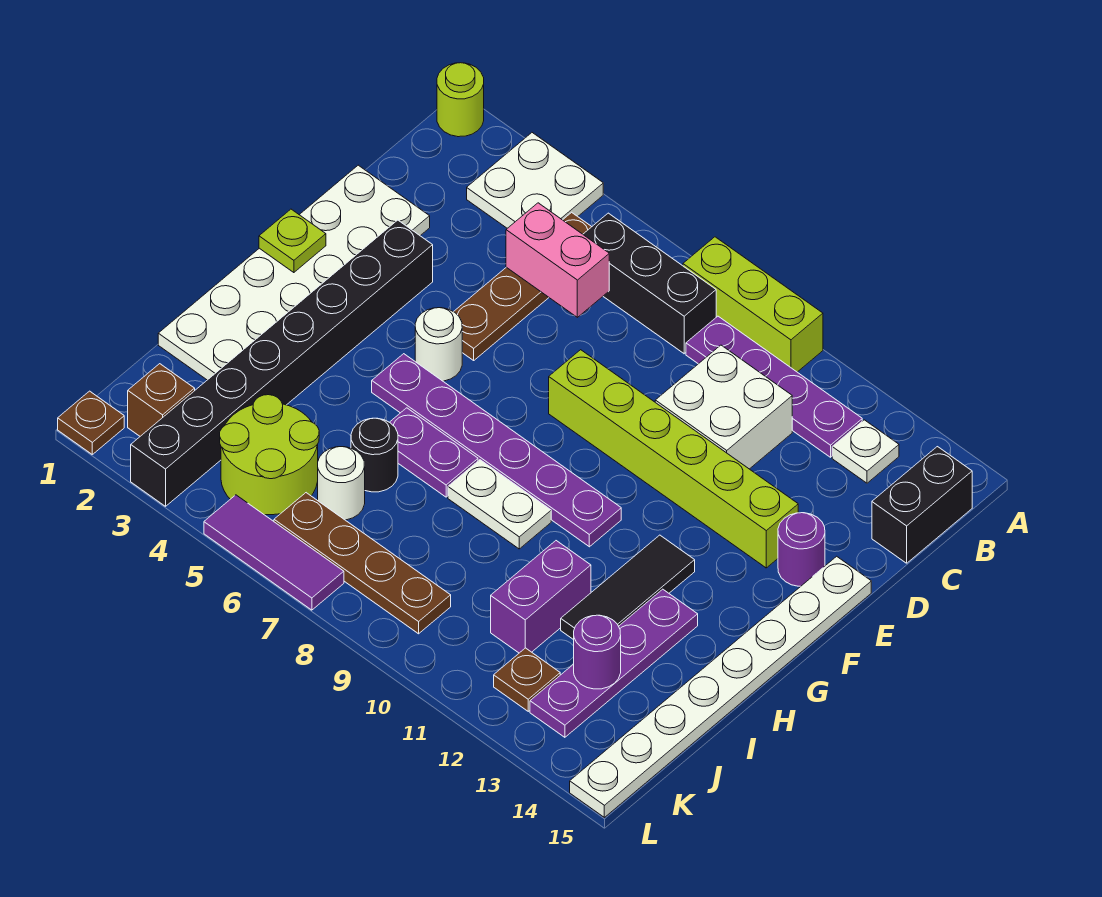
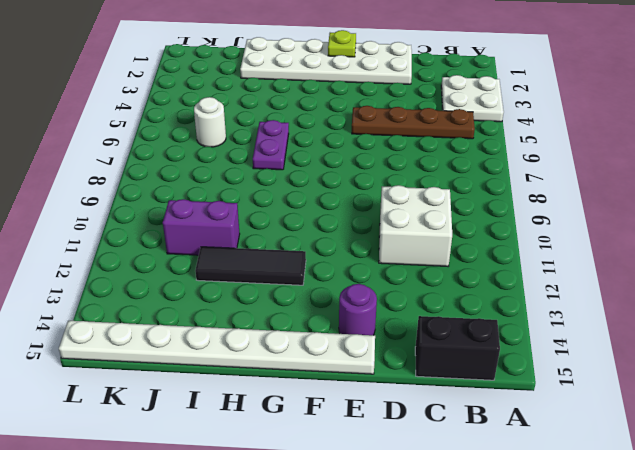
none -> lime round brick A1 level 1
none -> lime brick A8:A10 level 1
none -> black brick B6:B8 level 1
none -> purple plate B9:B12 level 1

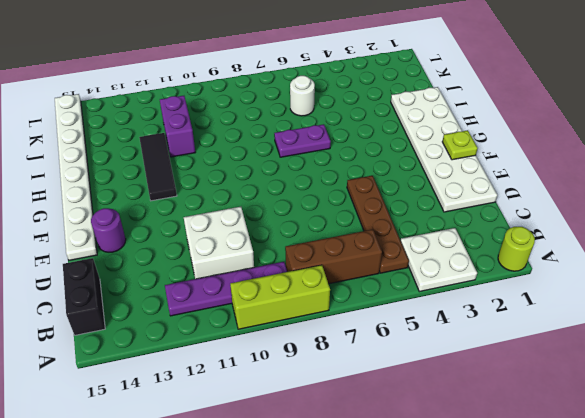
brown brick B6:B8 level 1 -> black brick B6:B8 level 1
none -> white plate B13 level 1
none -> black brick E3:L3 level 1
none -> lime brick E8:E13 level 1
none -> white round brick F5 level 1

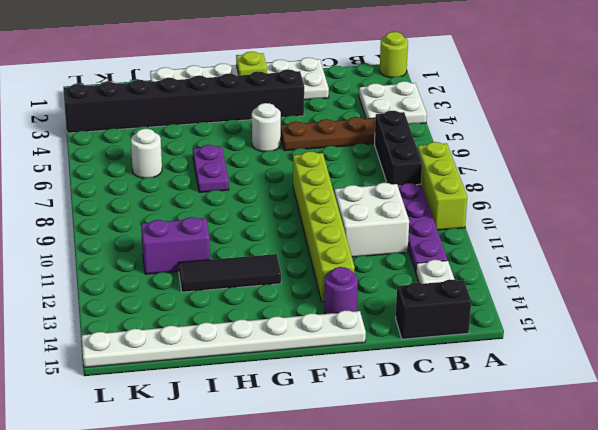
none -> purple plate G5:G10 level 1
none -> white plate H8:H9 level 1
none -> purple plate H13:K13 level 1
none -> black round brick I6 level 1

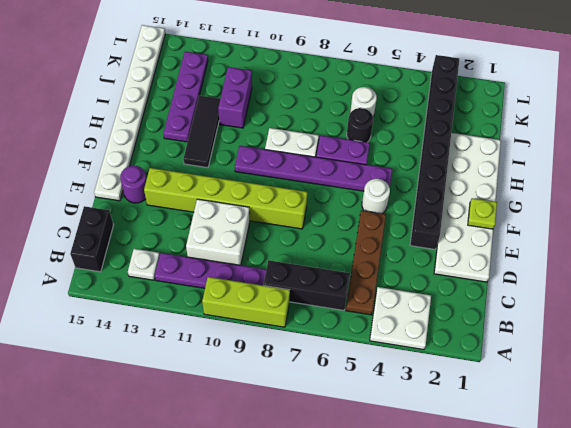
none -> lime round brick A1 level 1
none -> lime round brick J4:K5 level 1
none -> brown brick K2 level 1
none -> brown plate K6:K9 level 1

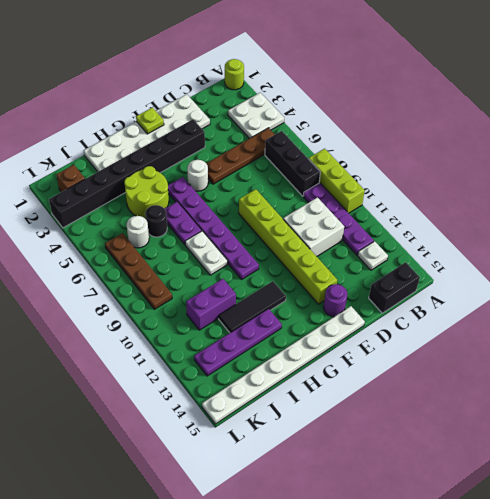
lime round brick H4:I5 level 1 -> lime round brick J4:K5 level 1
none -> brown plate K12 level 1
none -> brown plate L1 level 1
none -> purple tile L5:L7 level 1
none -> pink brick C5:C6 level 2

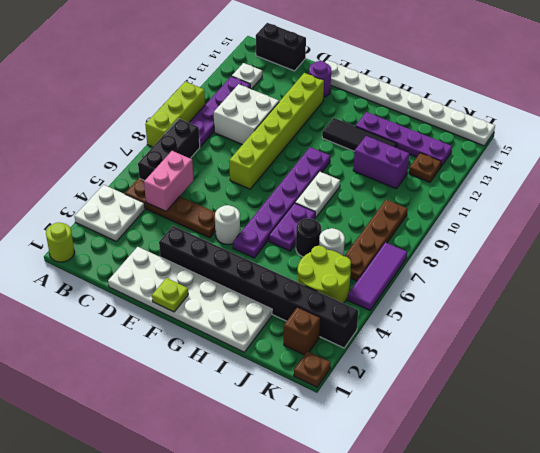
none -> purple round brick J13 level 2

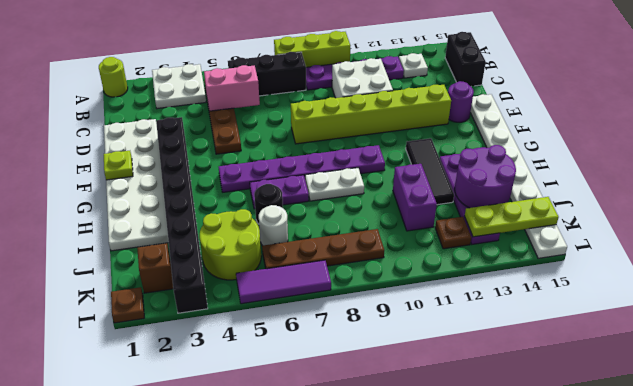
purple round brick I13:J14 level 2 -> purple round brick J13 level 2
lime plate K13:K15 level 2 -> none
none -> white round brick F5 level 1

